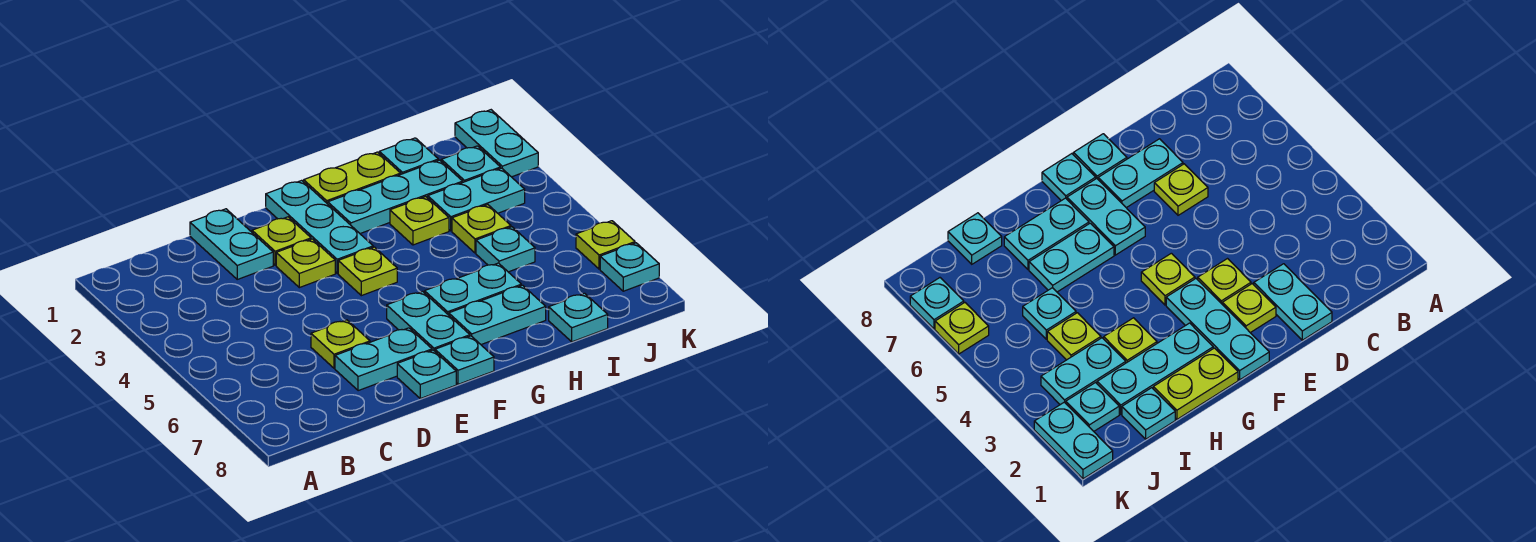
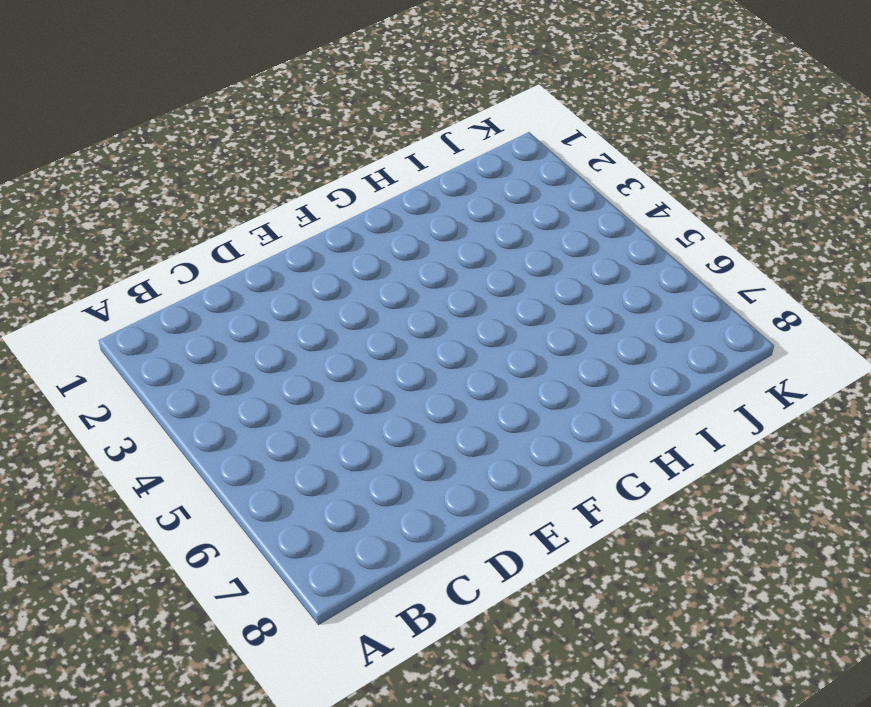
none -> cyan plate D1:D2 level 1
none -> lime plate D6 level 1
none -> cyan plate D7:E7 level 1

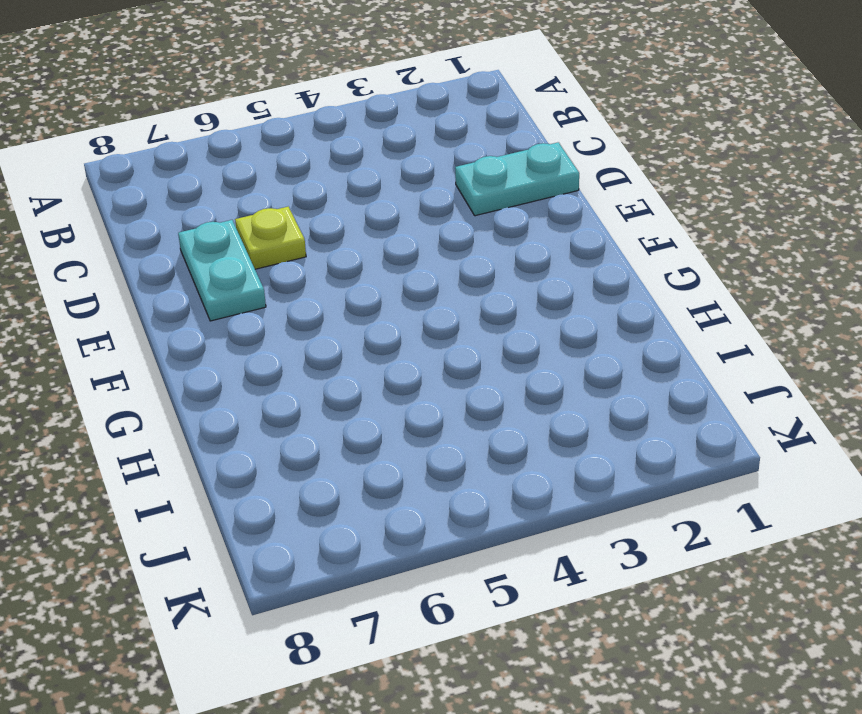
none -> lime plate E2 level 1
none -> lime plate E3 level 1
none -> cyan plate E8 level 1

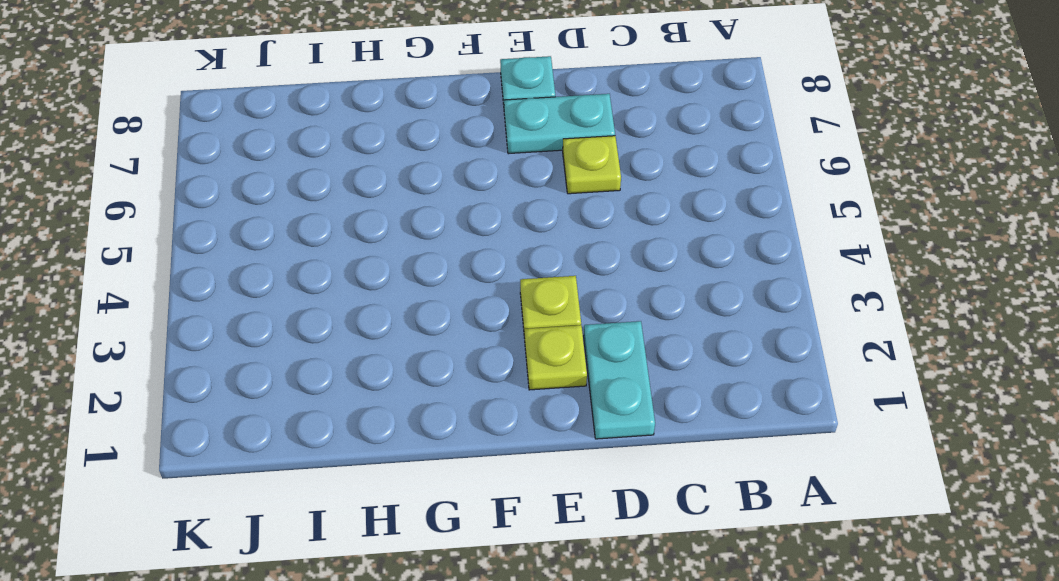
none -> cyan plate F1:F3 level 1
none -> lime plate F4 level 1
none -> cyan plate F6:F7 level 1

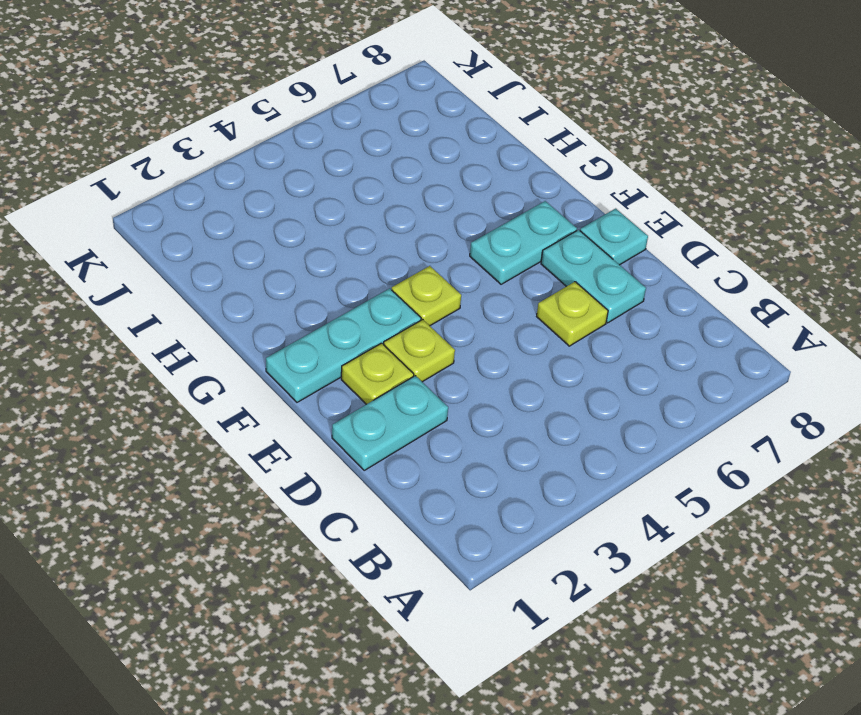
none -> cyan plate F8 level 1
none -> lime plate G1:H1 level 1
none -> cyan plate G2:I2 level 1

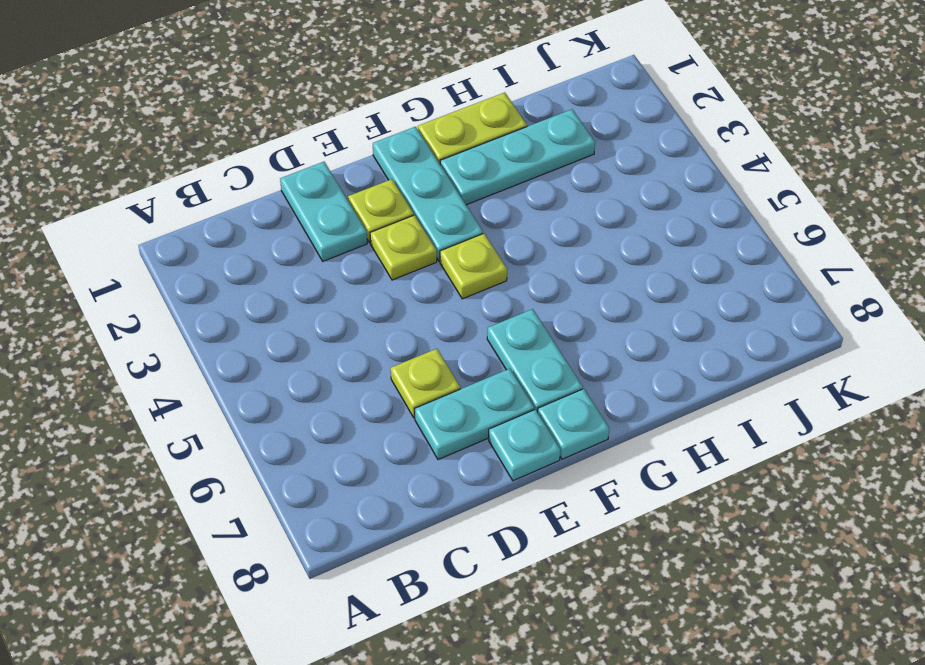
none -> cyan plate G6:H6 level 1
none -> cyan plate G7:H7 level 1
none -> lime plate H3 level 1

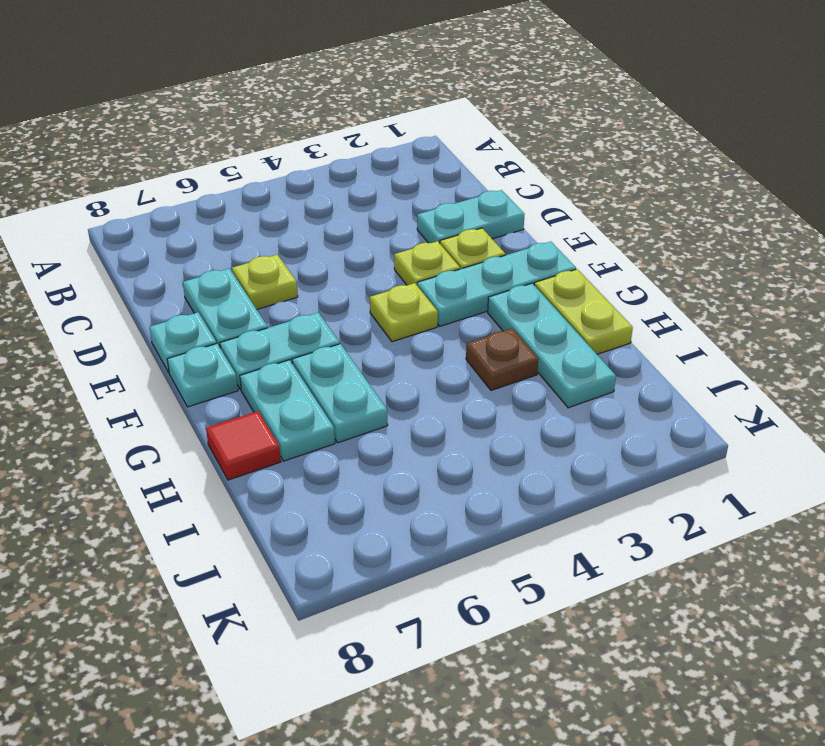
brown plate H3 level 1 -> lime plate H3 level 1
red tile H8 level 1 -> none
none -> cyan plate I1 level 1
none -> cyan plate I3:J3 level 1
none -> lime plate I4 level 1

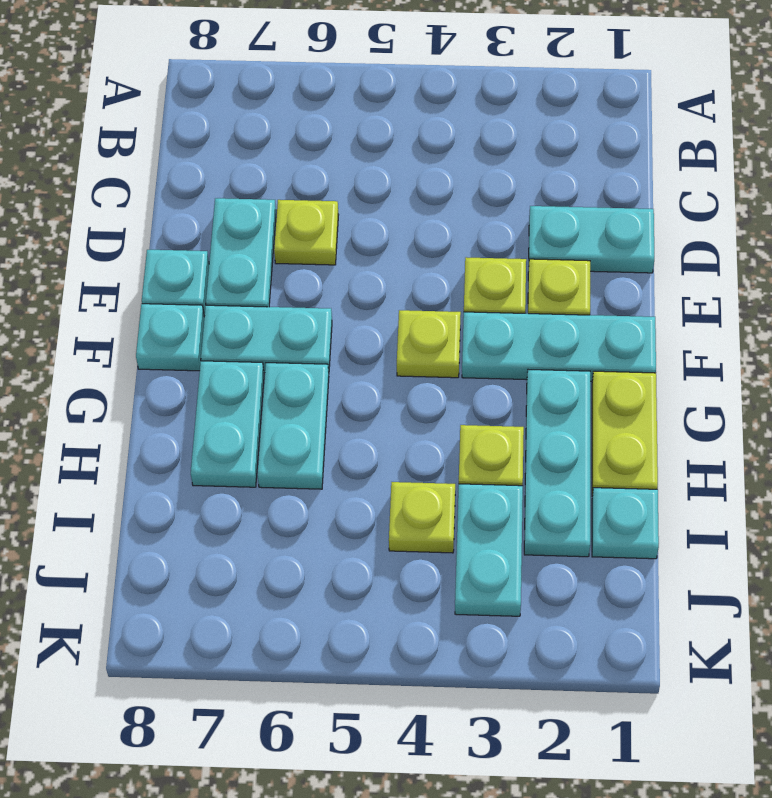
none -> cyan plate I5 level 1
none -> cyan plate I8 level 1
none -> cyan plate J2 level 1

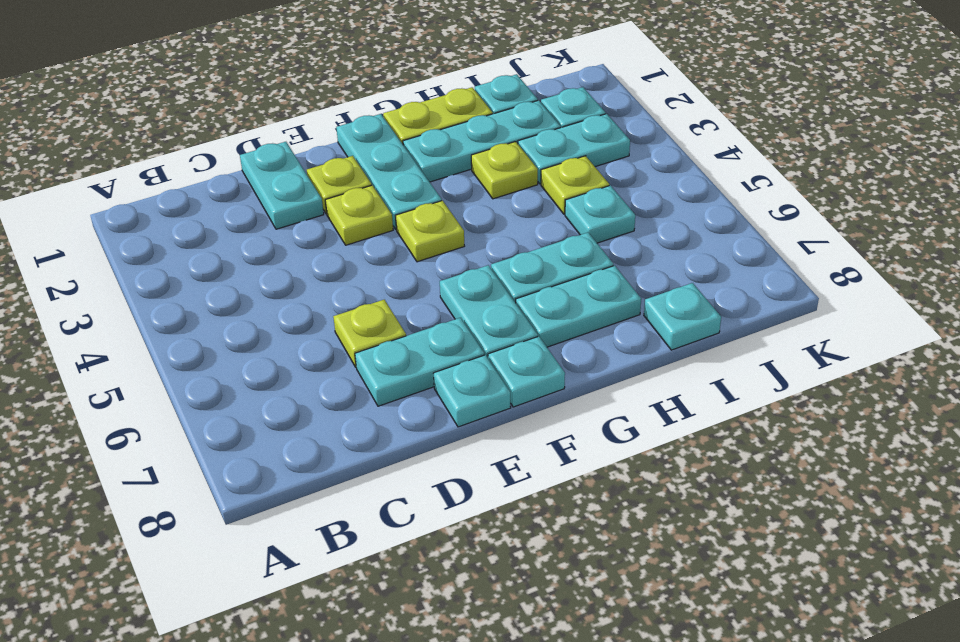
none -> cyan plate K1:K2 level 1
none -> lime plate K6 level 1
none -> cyan plate K7 level 1

